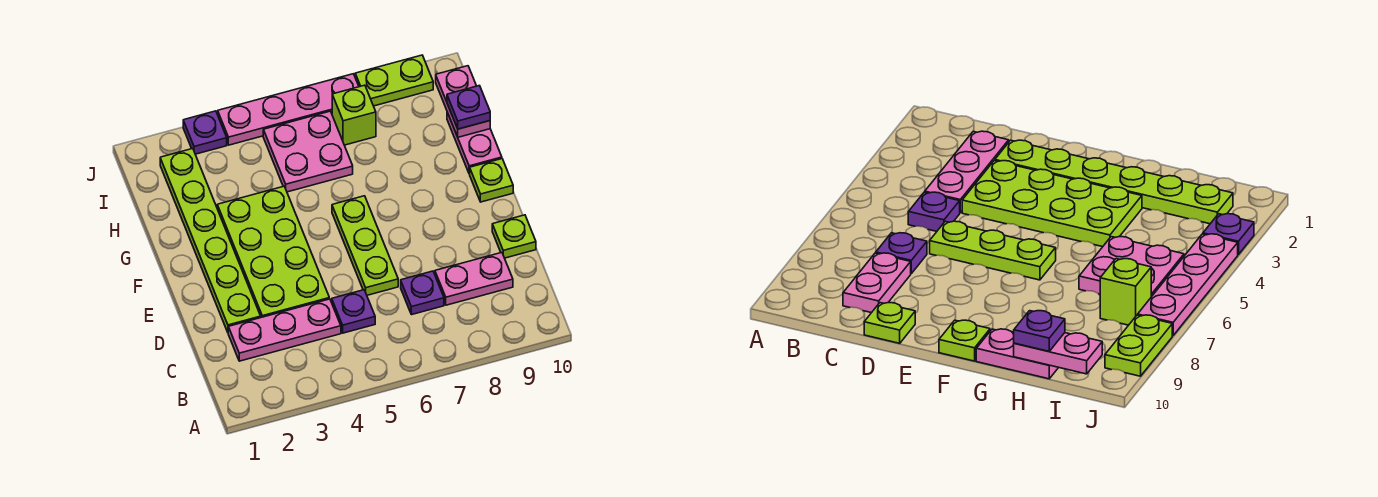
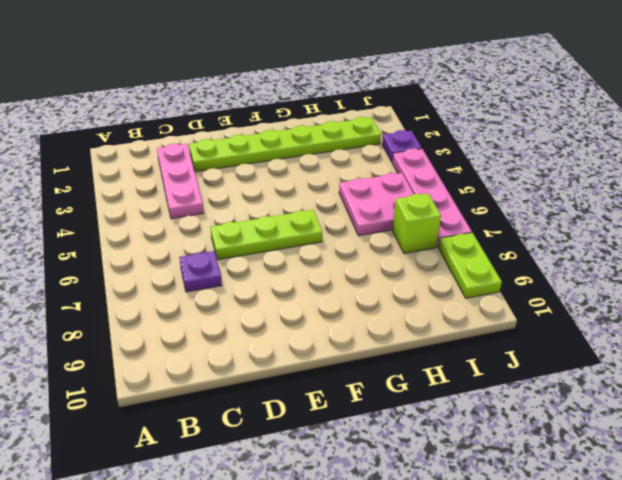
none -> purple plate C5 level 1
none -> pink plate C8:C9 level 1
none -> lime plate D3:G4 level 1

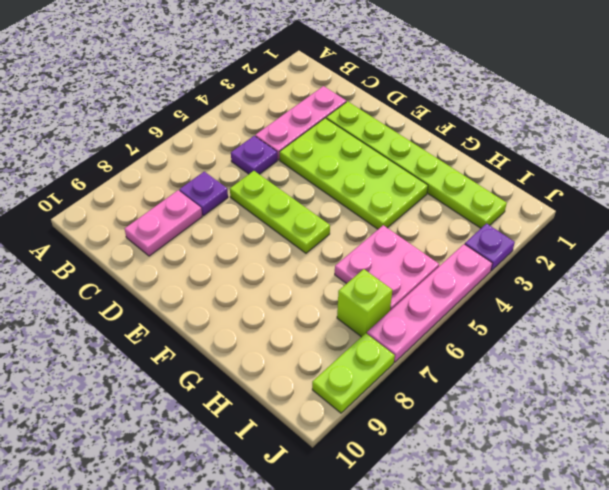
none -> lime plate D10 level 1
none -> lime plate F10 level 1
none -> pink plate G10:H10 level 1

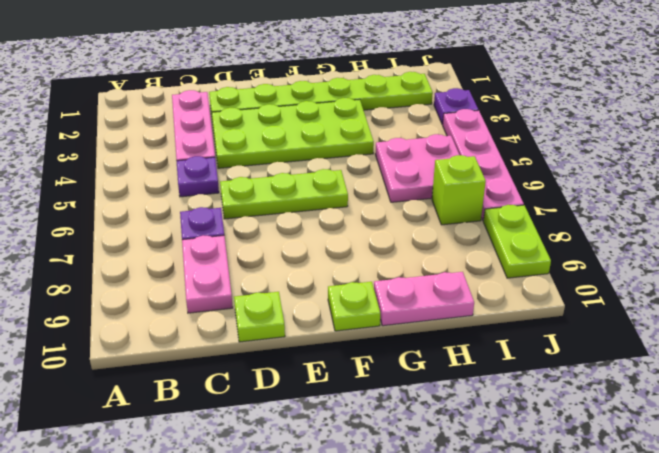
none -> pink plate H10:I10 level 2
none -> purple plate H10 level 3

